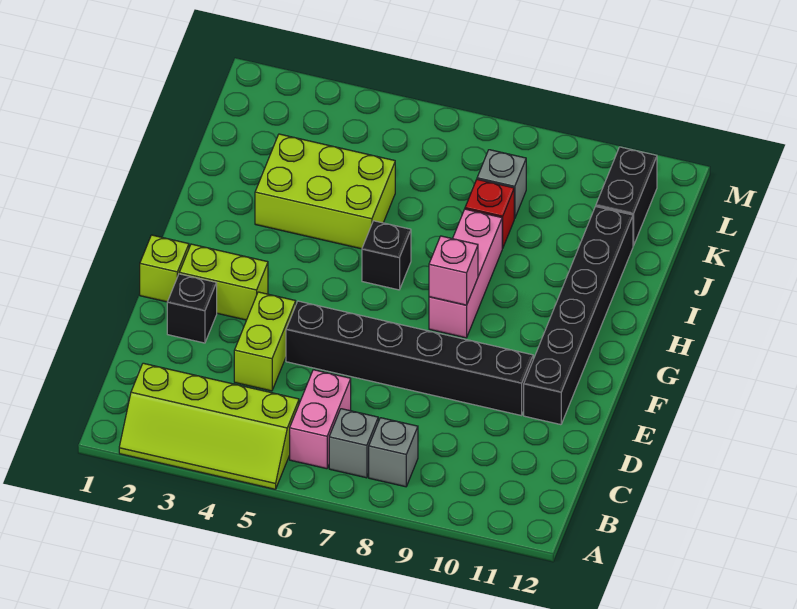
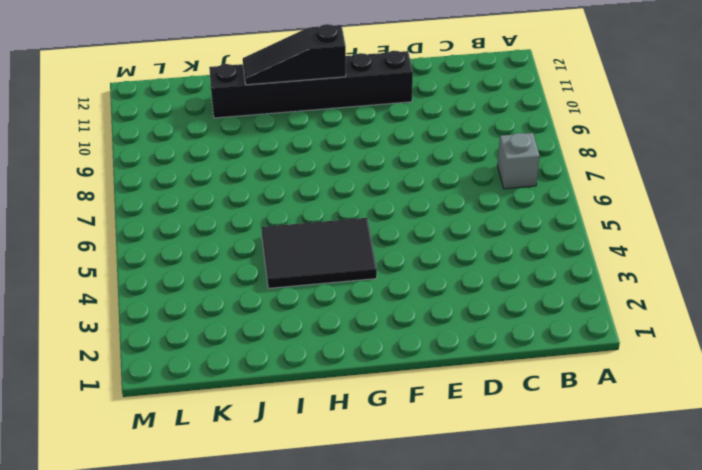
black tile G4:I5 level 1 -> lime brick I3:J5 level 1
black slope G11:I11 level 2 top G -> none
none -> lime slope A2:B5 level 1 top B
none -> pink brick B6:C6 level 1
none -> grey brick B8 level 1

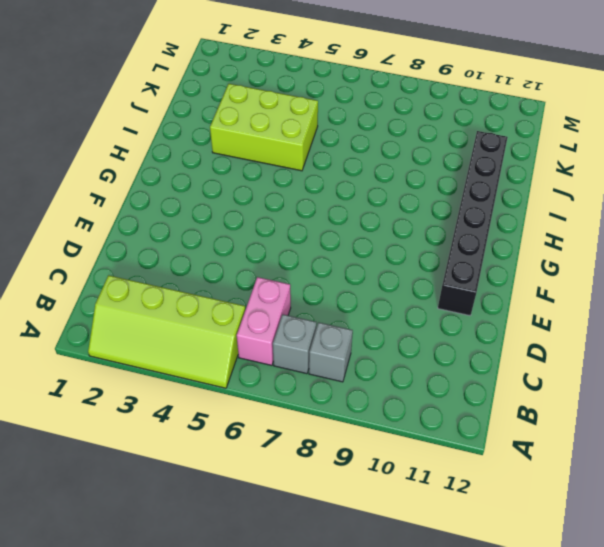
none -> lime brick D4:E4 level 1
none -> black brick E2 level 1
none -> black brick E5:E10 level 1

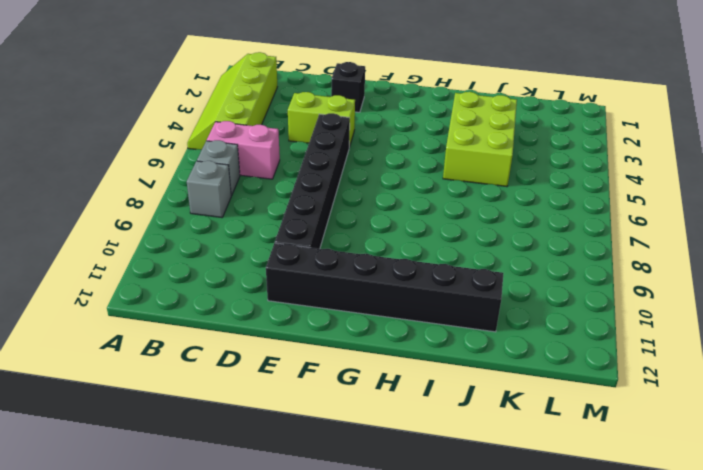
none -> lime brick F1 level 1
none -> lime brick F2:F3 level 1
none -> pink brick G8:I8 level 1

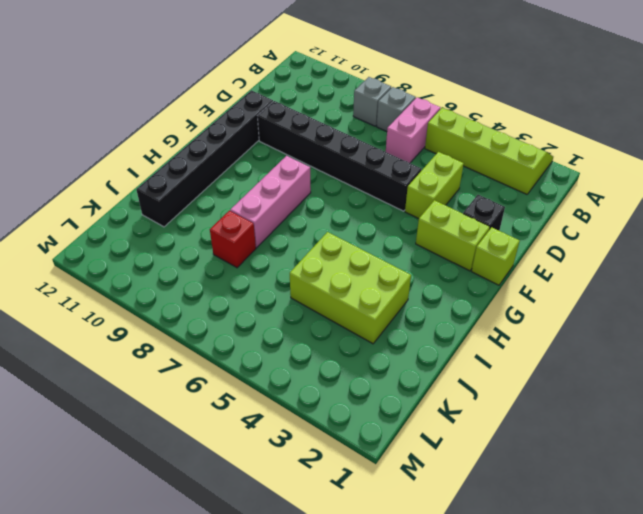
none -> black brick H6 level 1
none -> grey brick K8 level 1
none -> black brick K11:L11 level 1

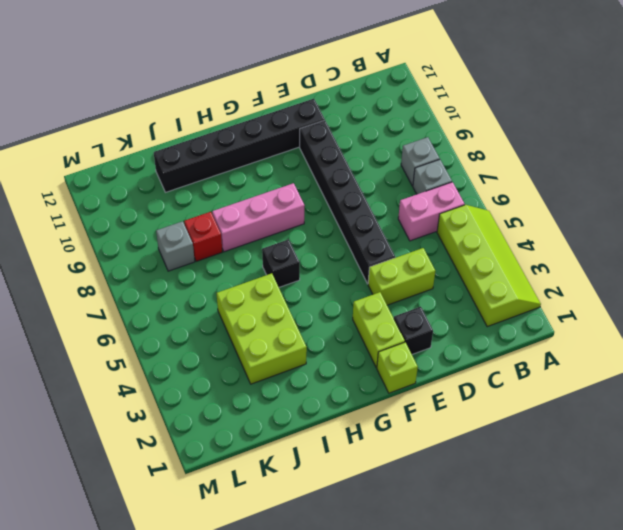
none -> black brick K11:L11 level 1
none -> pink brick G8 level 2

